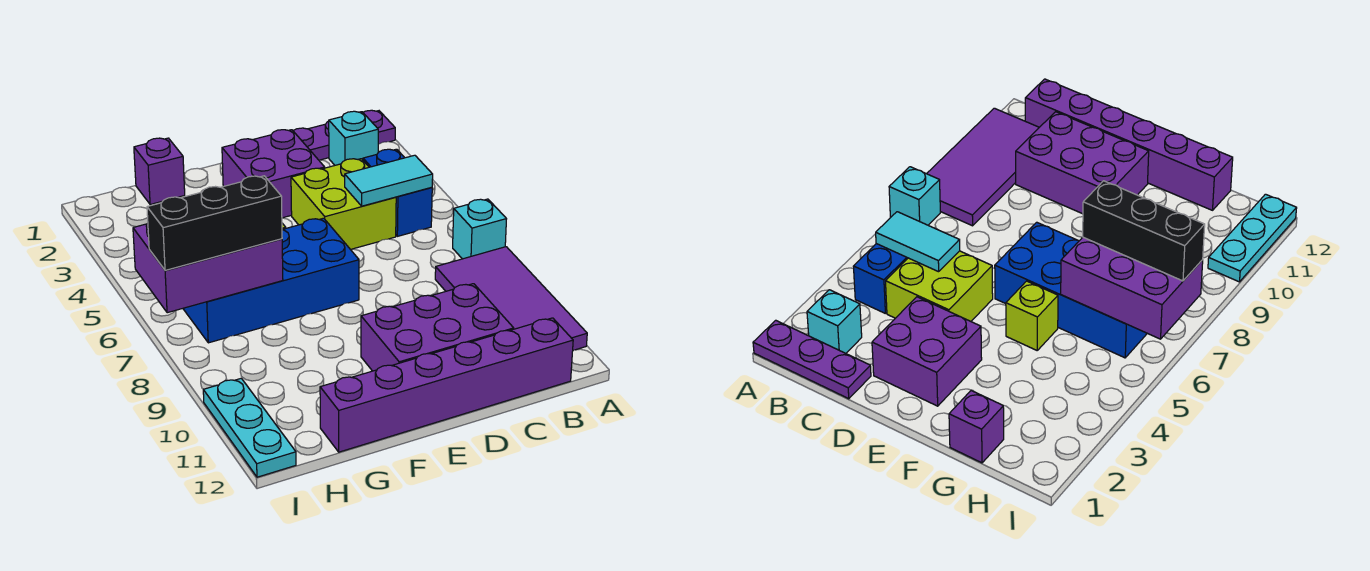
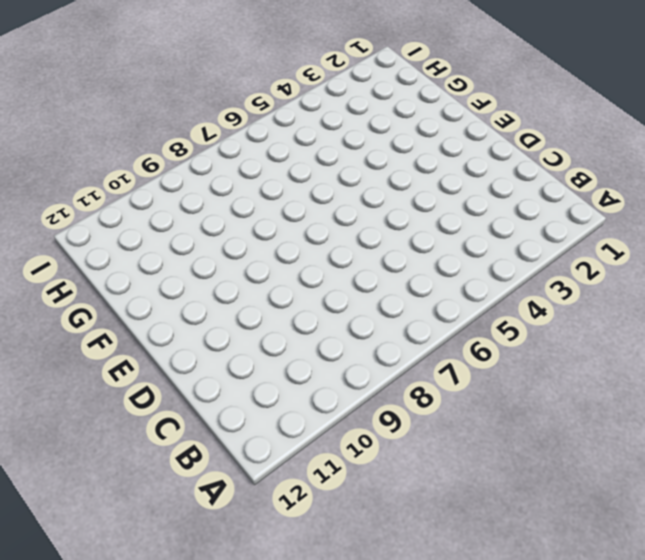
none -> purple plate A1:C1 level 1
none -> cyan brick A7 level 1
none -> purple tile A8:B11 level 1

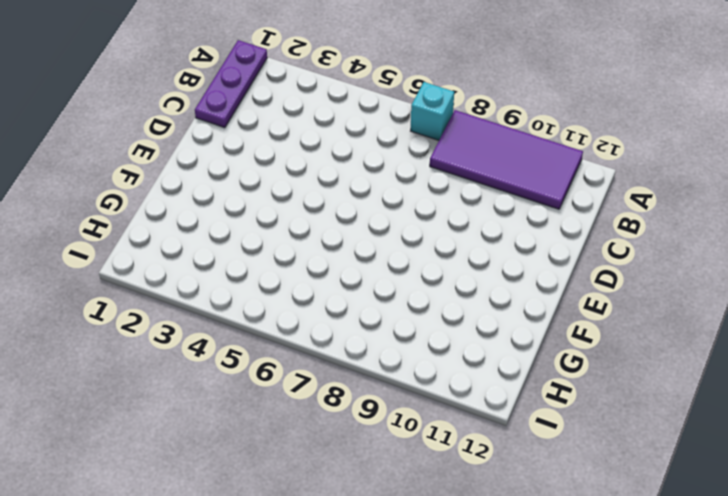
none -> cyan brick B2 level 1
none -> blue brick B4:B5 level 1
none -> purple brick B12:G12 level 1

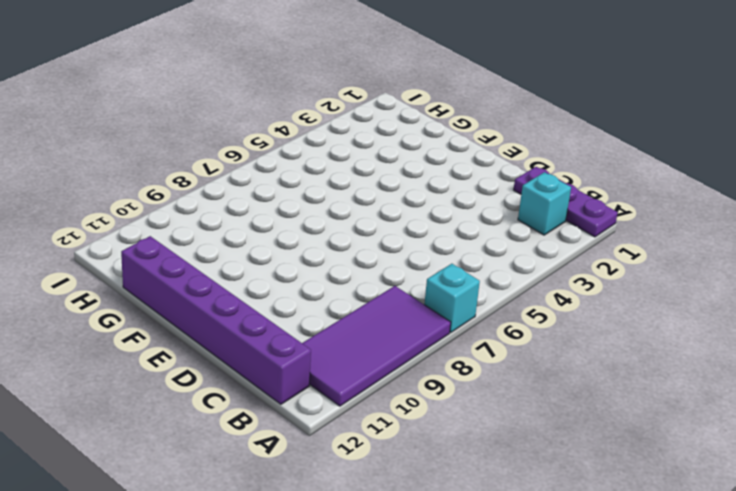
none -> blue brick B4:B5 level 1
none -> lime brick C4:D5 level 1
none -> purple brick C10:E11 level 1

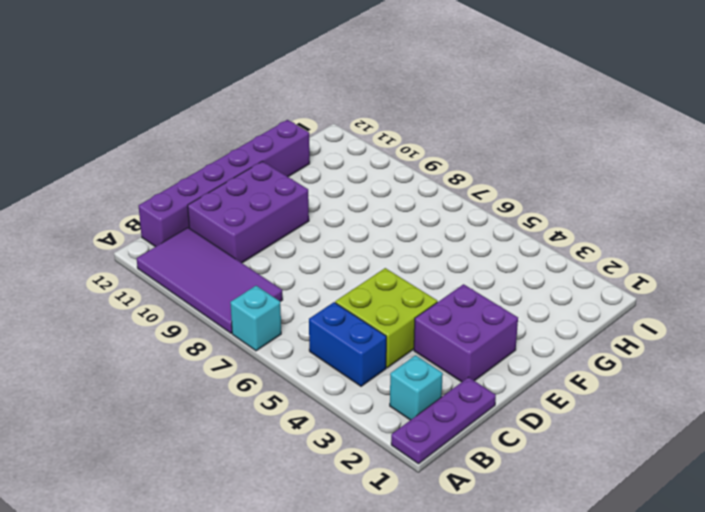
none -> blue brick E6:H7 level 1
none -> lime brick F5 level 1
none -> purple brick G1 level 1

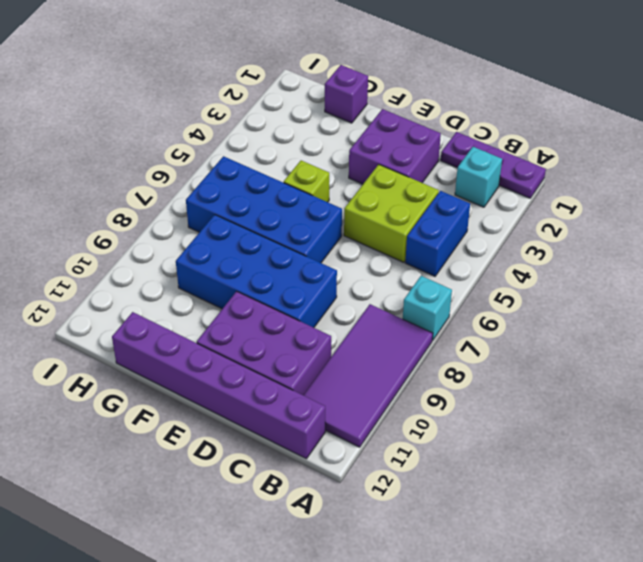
blue brick D8:G9 level 1 -> none
none -> cyan plate I10:I12 level 1
none -> cyan tile B5:C5 level 2
none -> purple brick G6:I7 level 2

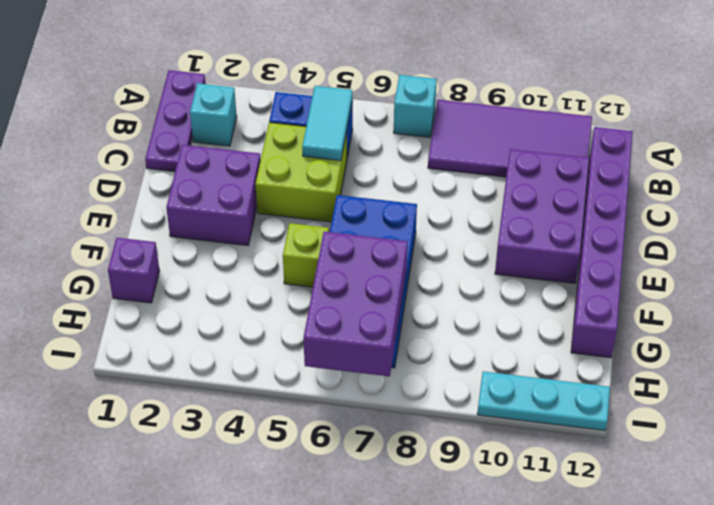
none -> black brick G7:I7 level 3

